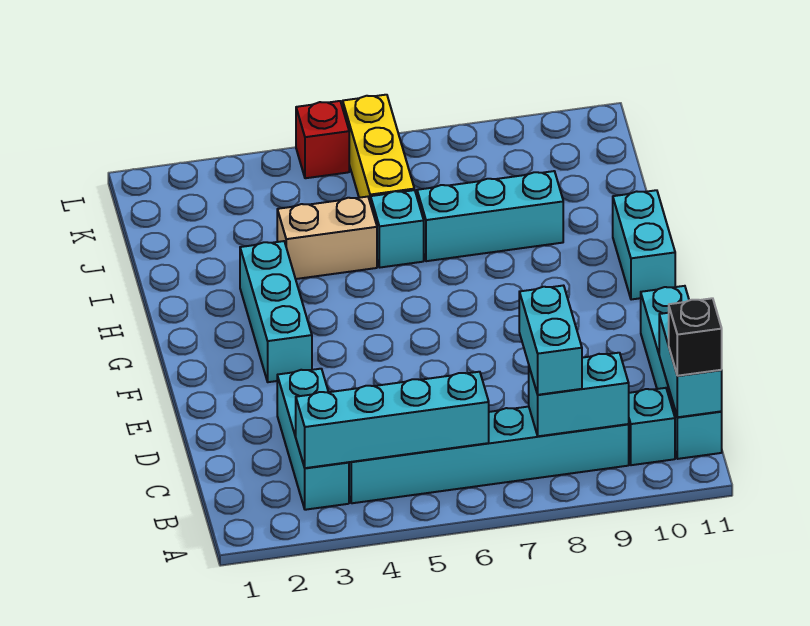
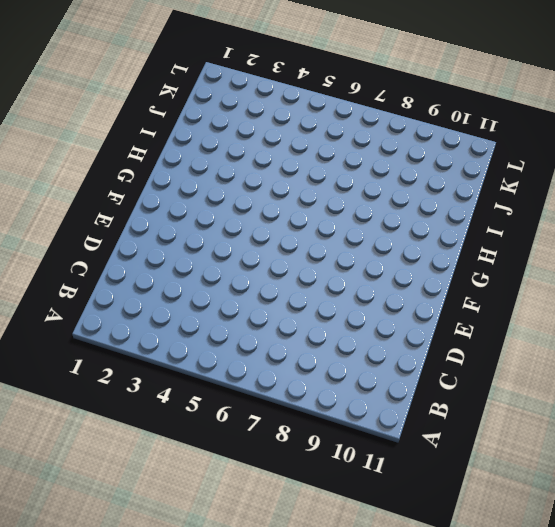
none -> cyan brick B3:D3 level 1
none -> cyan brick B4:B9 level 1
none -> cyan brick B10 level 1

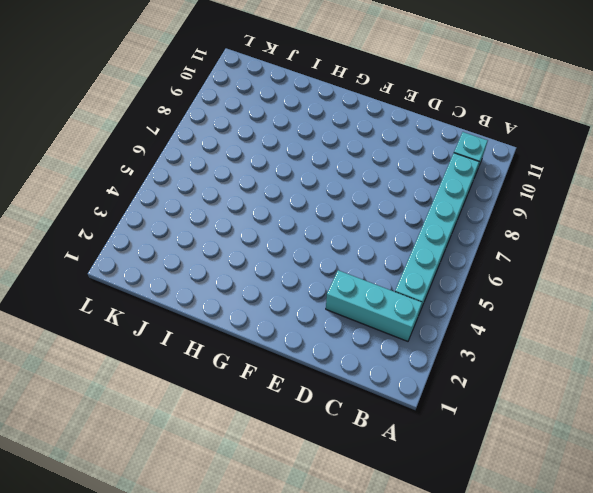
none -> cyan brick B11:E11 level 1
none -> cyan brick F3:H3 level 1
none -> cyan brick G11:H11 level 1

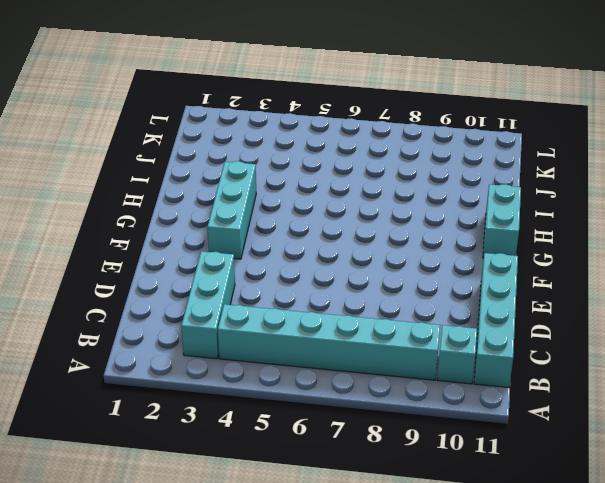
none -> tan brick I4:I5 level 1
none -> cyan brick I6 level 1
none -> cyan brick I7:I9 level 1

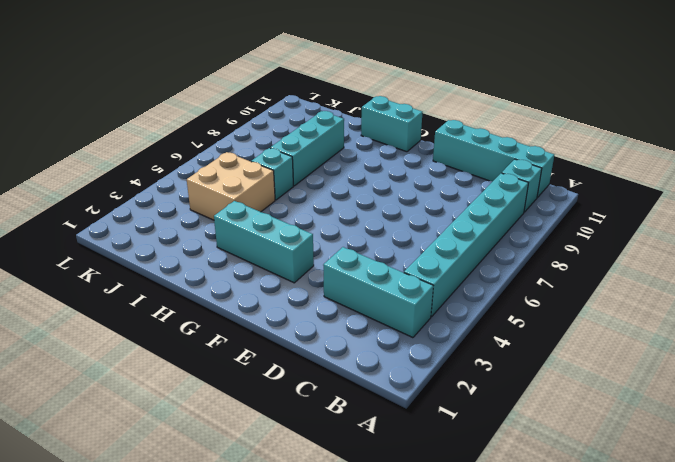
tan brick I4:J5 level 1 -> tan brick I4:I5 level 1
none -> yellow brick J6:L6 level 1
none -> red brick L5 level 1
none -> cyan brick B3:B6 level 2

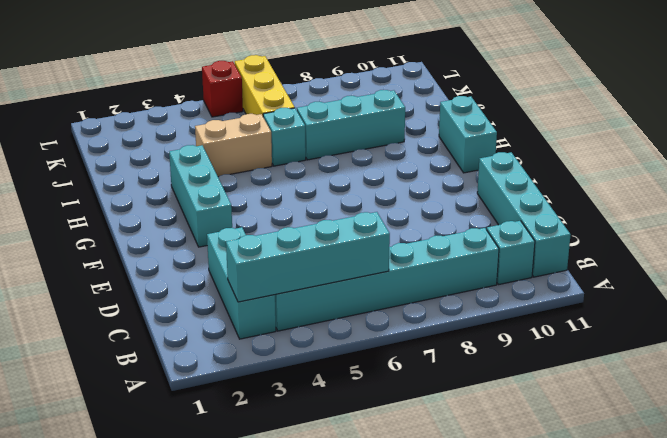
none -> cyan brick B8:B9 level 2
none -> cyan brick B11:C11 level 2
none -> cyan brick B8:C8 level 3

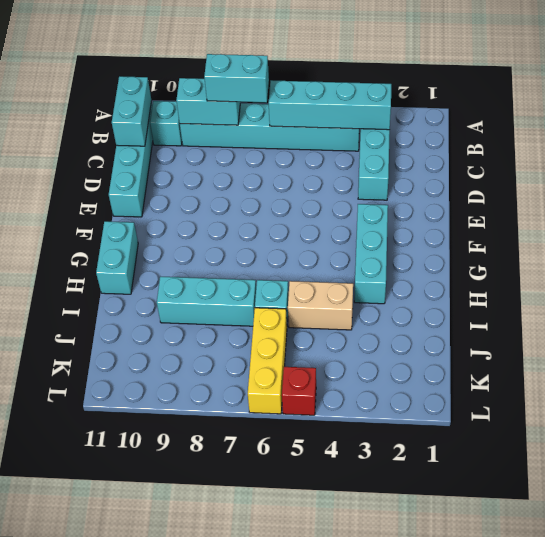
cyan brick B7:B8 level 3 -> cyan brick B8:C8 level 3
none -> black brick B11 level 3

